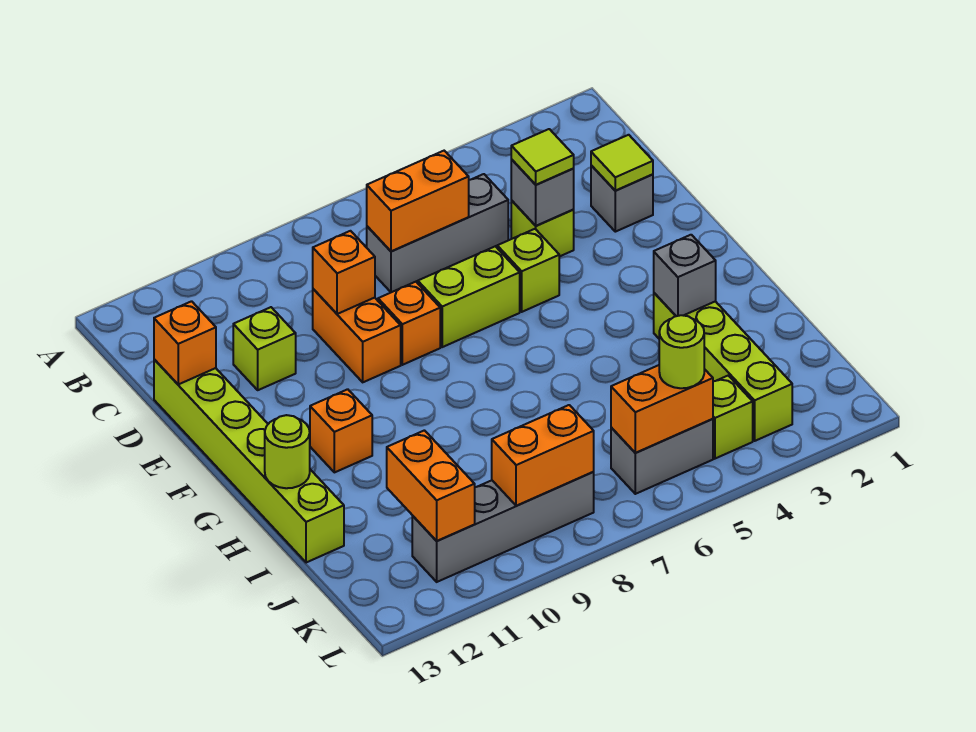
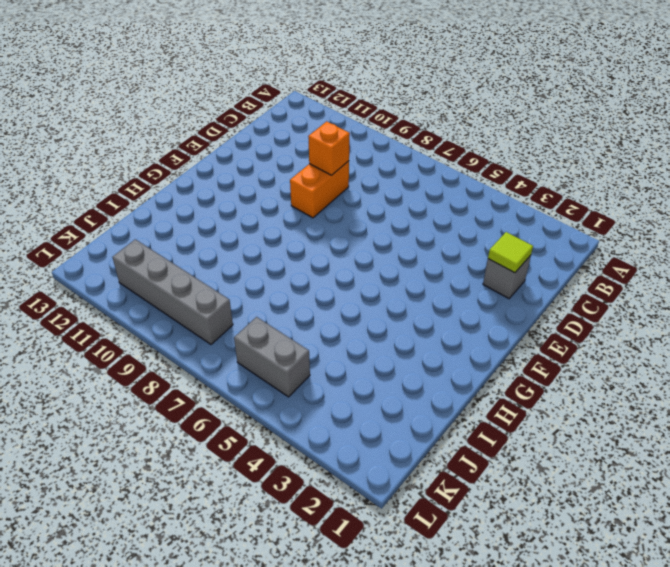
none -> grey brick C5:C7 level 1
none -> lime brick D4 level 1
none -> lime brick D11 level 1

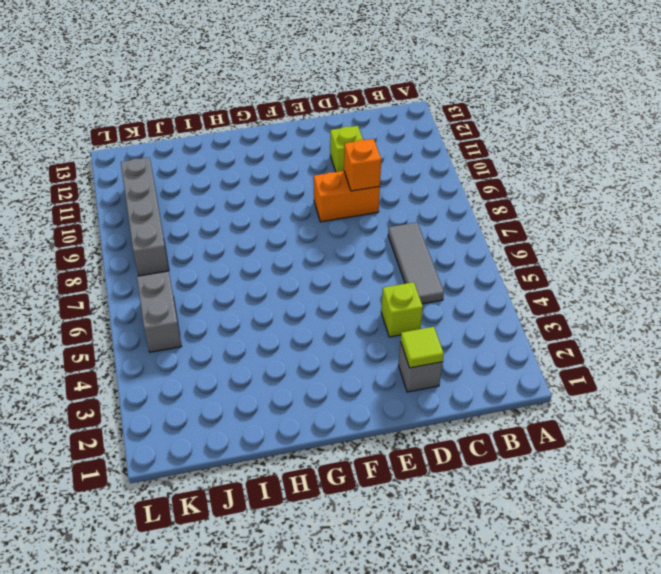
grey tile C5:C7 level 1 -> grey brick C5:C7 level 1
none -> lime brick D13:I13 level 1
none -> lime brick E5 level 1
none -> lime brick E6:E7 level 1

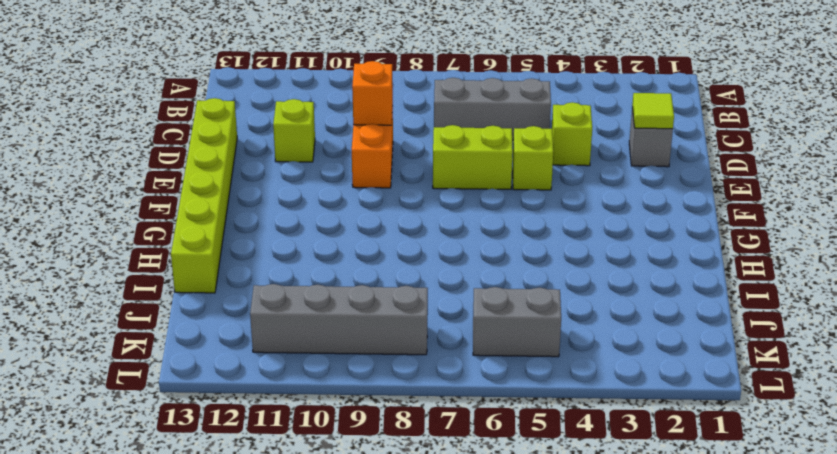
none -> orange brick E8 level 1
none -> orange brick G11 level 1
none -> lime brick H3:K3 level 1

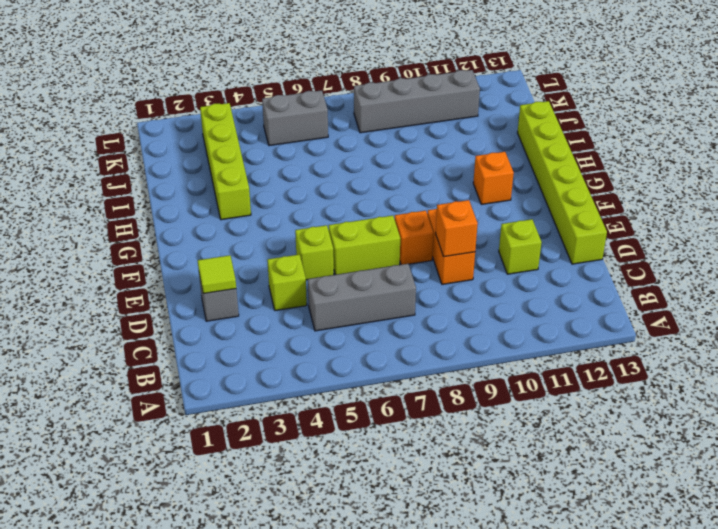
none -> lime brick K4 level 1
none -> orange brick C6:C7 level 2
none -> grey brick D4 level 2

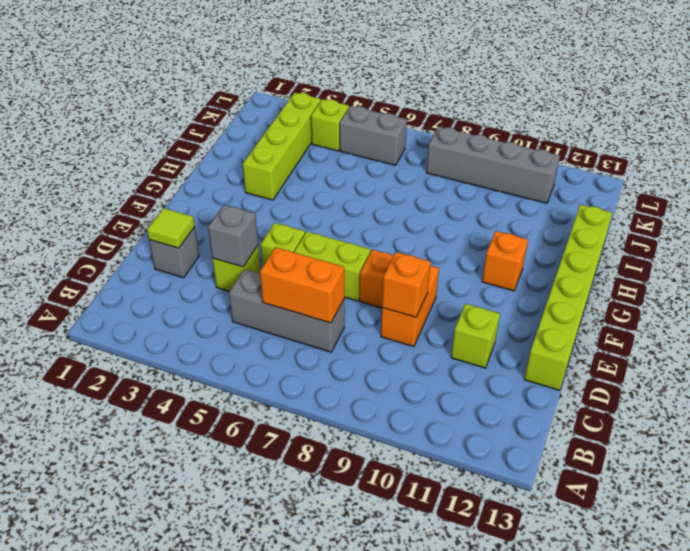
none -> orange brick D13 level 2
none -> grey brick H3 level 2
none -> lime round brick H13 level 2

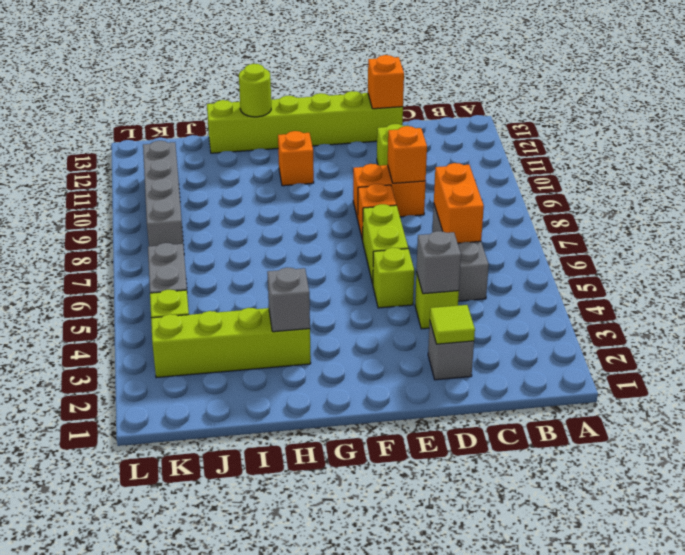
none -> orange brick J11:K11 level 2
none -> orange brick K5:K6 level 2
none -> orange brick K8:K9 level 2

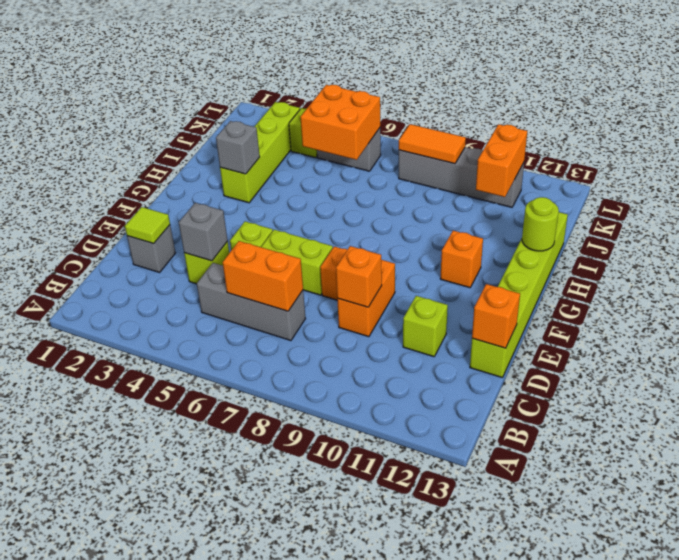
orange brick J5:K6 level 2 -> orange brick K5:K6 level 2
orange tile K8:K9 level 2 -> orange brick K8:K9 level 2
none -> lime tile D4 level 3
none -> lime round brick K5 level 3

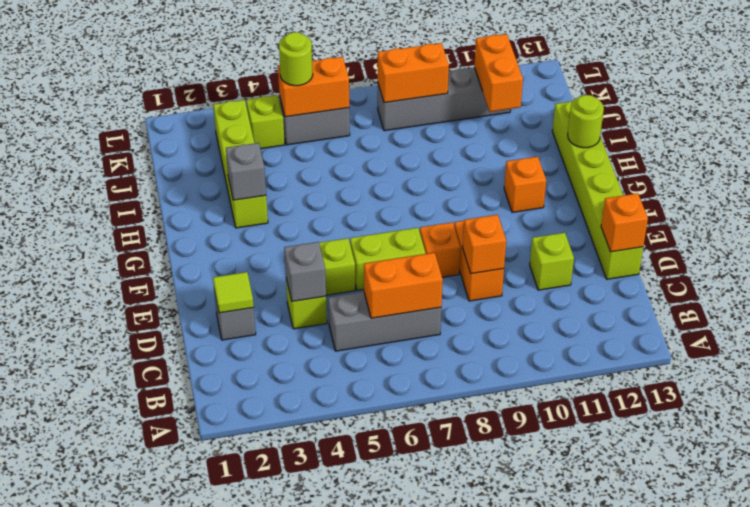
none -> lime tile D4 level 3

